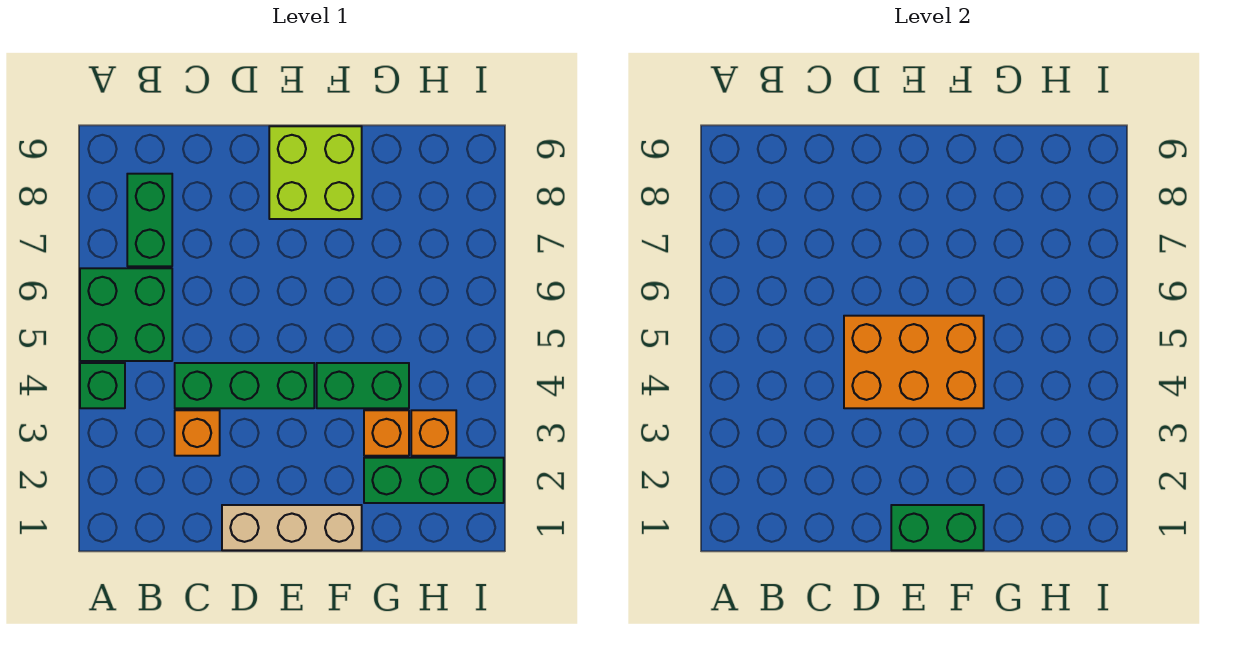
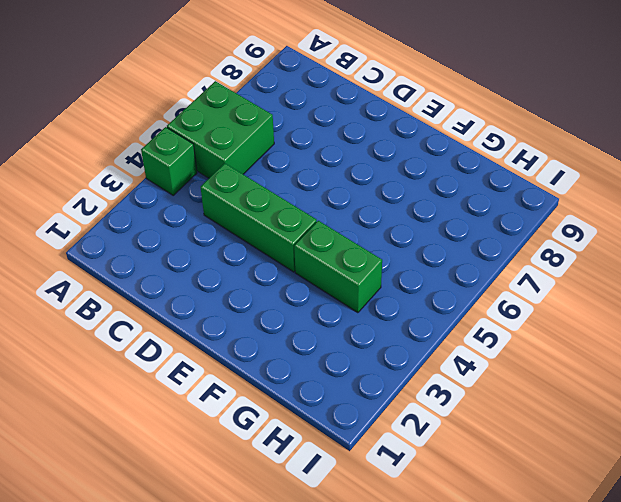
none -> green brick B7:B8 level 1
none -> orange brick C3 level 1
none -> tan brick D1:F1 level 1

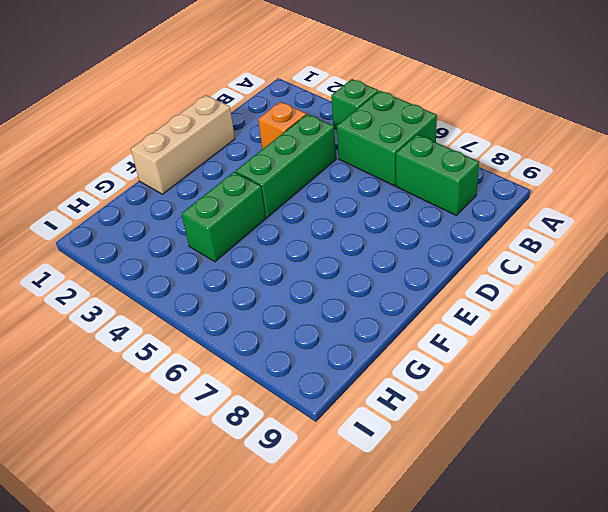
none -> lime brick E8:F9 level 1
none -> green brick G2:I2 level 1
none -> orange brick G3 level 1

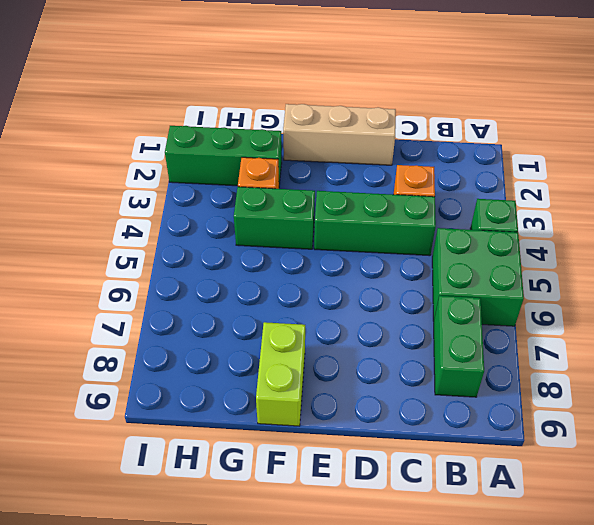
lime brick F8:F9 level 1 -> lime brick E8:F9 level 1
none -> orange brick H3 level 1
none -> orange brick D4:F5 level 2
none -> green brick E1:F1 level 2

